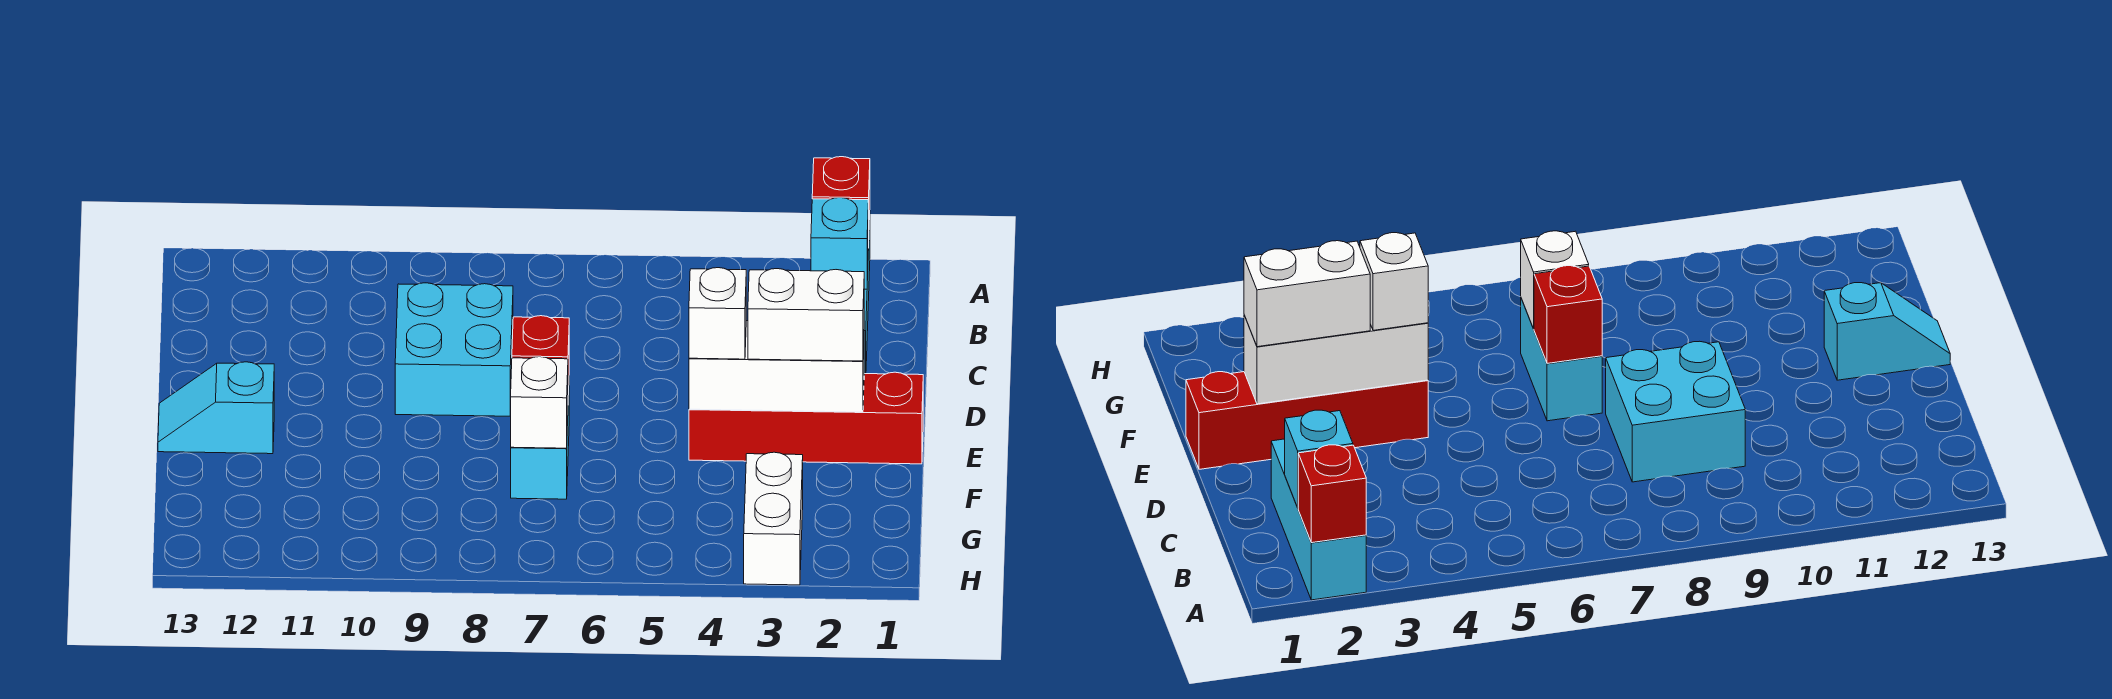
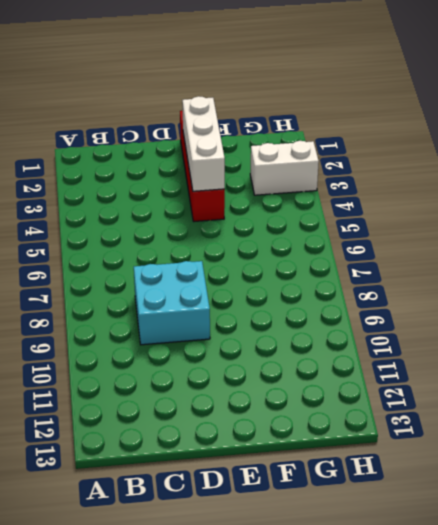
none -> cyan brick A2:C2 level 1
none -> cyan brick E7:F7 level 1
none -> cyan slope E12:E13 level 1 top 12

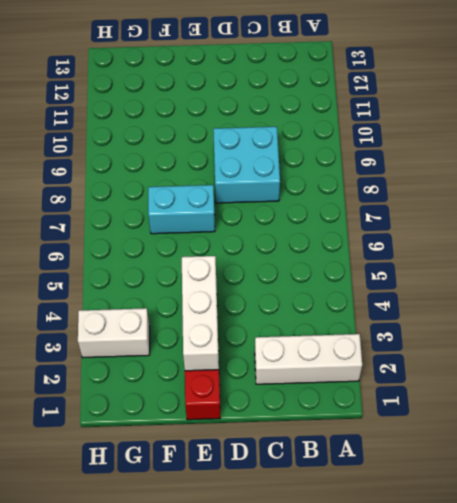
white brick A2:C2 level 1 -> cyan brick A2:C2 level 1
none -> cyan slope E12:E13 level 1 top 12
none -> red brick A2 level 2
none -> cyan brick B2 level 2

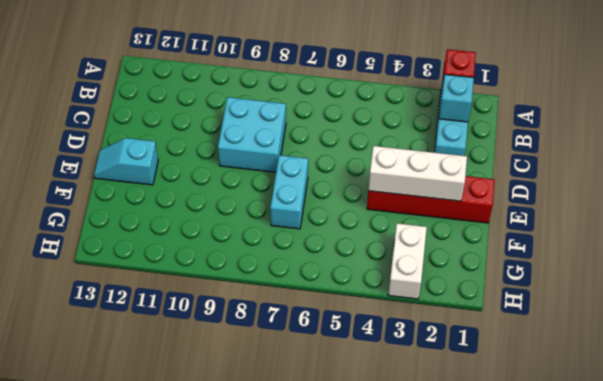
none -> red brick E7 level 2
none -> white brick F7 level 2
none -> white brick E2:E3 level 3

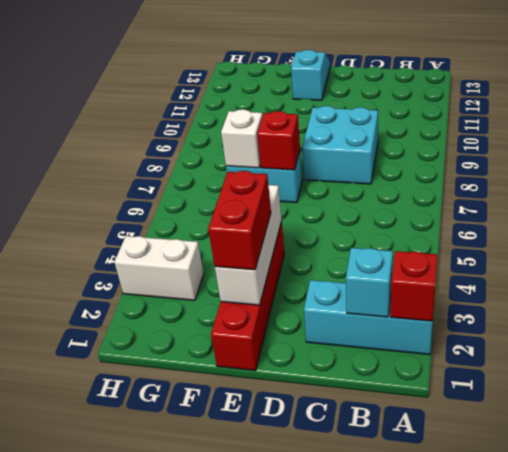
red brick E2:E3 level 3 -> white brick E2:E3 level 3
none -> white brick E4 level 3

